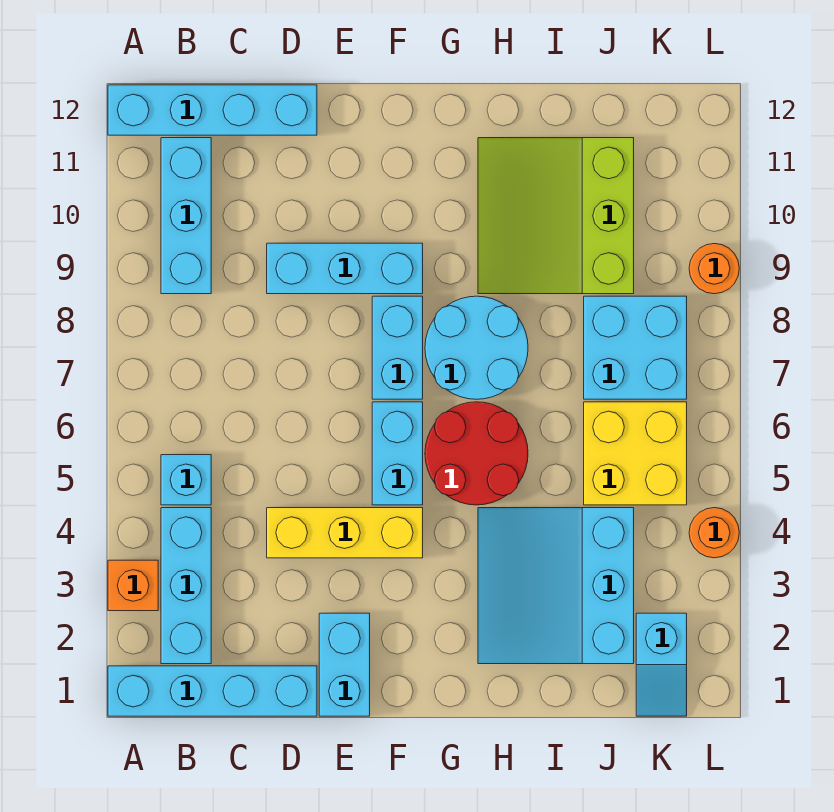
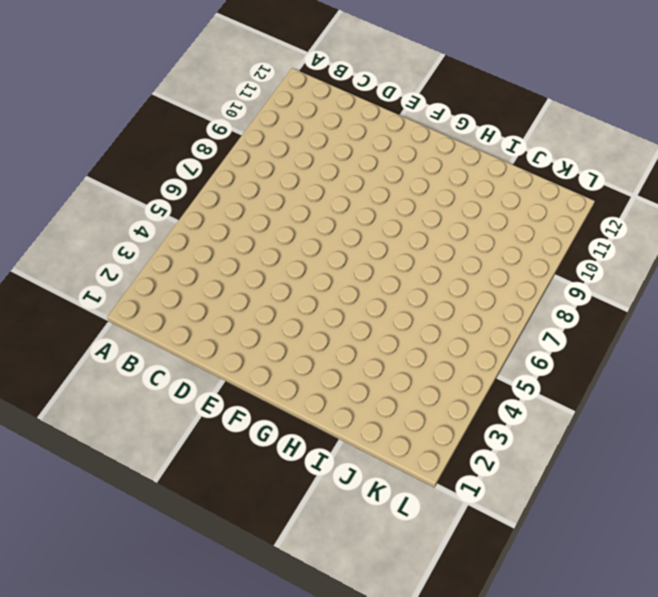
none -> cyan brick A1:D1 level 1
none -> orange brick A3 level 1
none -> cyan brick A12:D12 level 1

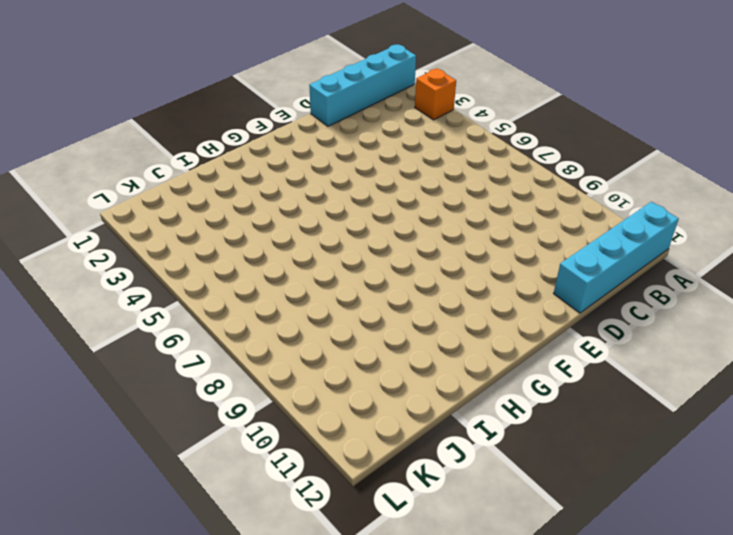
none -> cyan brick B2:B4 level 1
none -> cyan brick B5 level 1
none -> cyan brick B9:B11 level 1

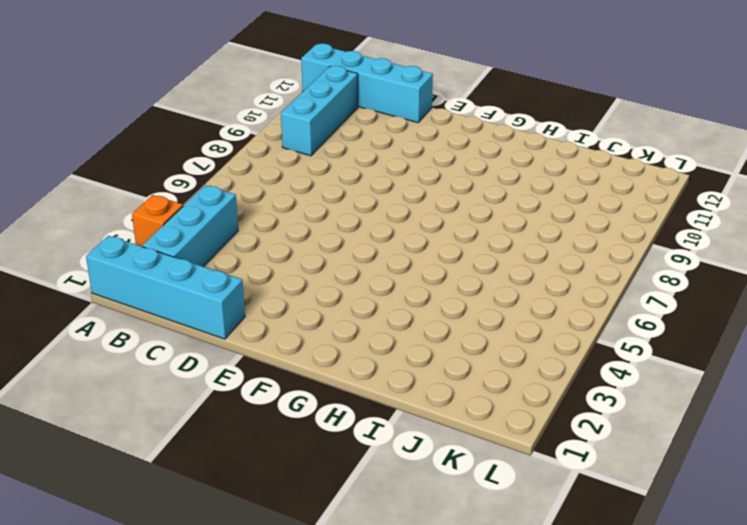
none -> cyan brick B5 level 1
none -> yellow brick D4:F4 level 1
none -> cyan brick D9:F9 level 1

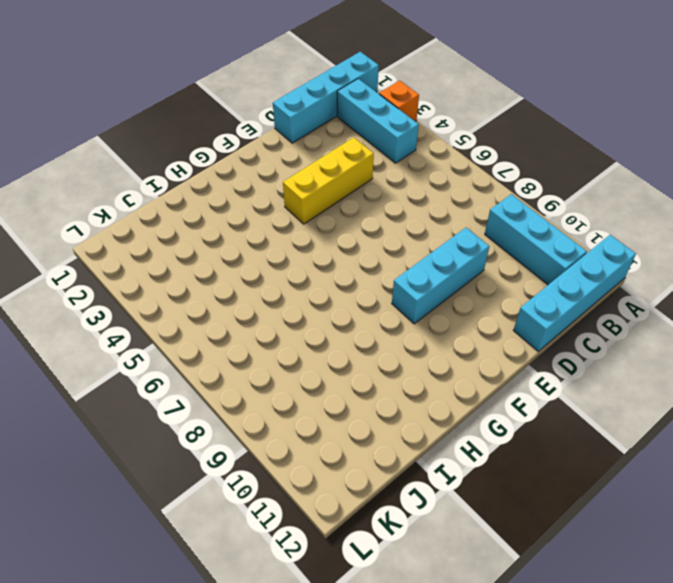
none -> cyan brick B5 level 1
none -> cyan brick E1:E2 level 1
none -> cyan brick F5:F6 level 1

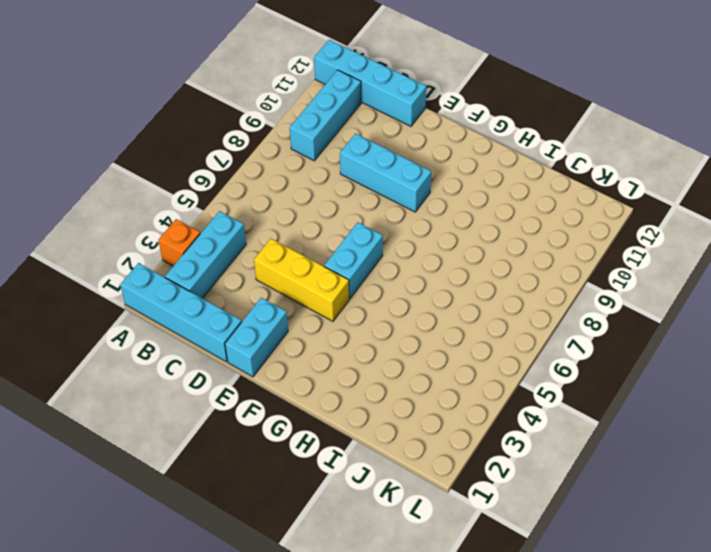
none -> cyan brick B5 level 1
none -> cyan brick F7:F8 level 1
none -> red round brick G5:H6 level 1

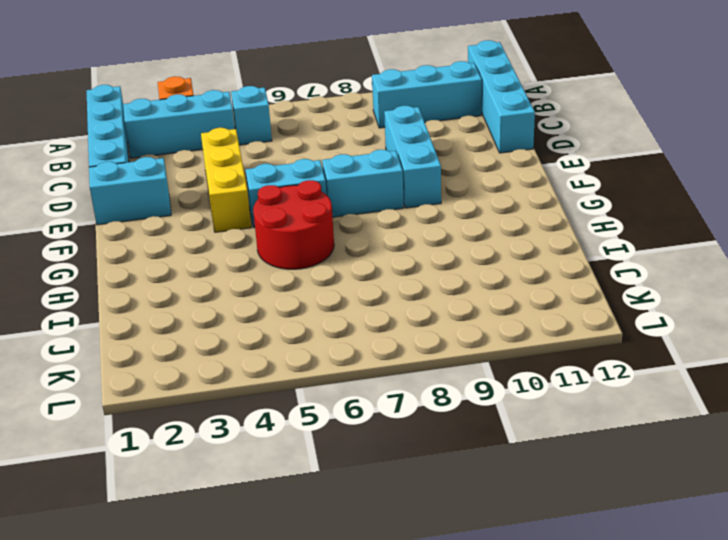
none -> cyan round brick G7:H8 level 1
none -> cyan slope H2:J4 level 1 top J
none -> lime slope H9:J11 level 1 top J

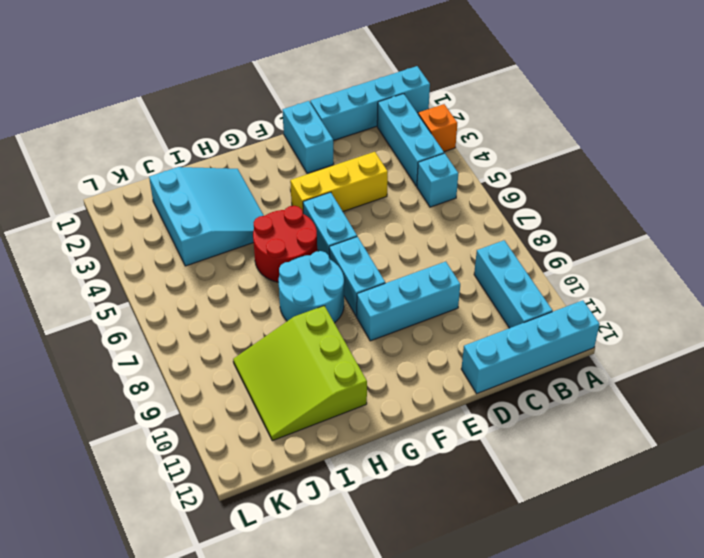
lime slope H9:J11 level 1 top H -> lime slope H9:J11 level 1 top J
none -> yellow brick J5:K6 level 1
none -> cyan brick J7:K8 level 1
none -> cyan slope K1:K2 level 1 top 2

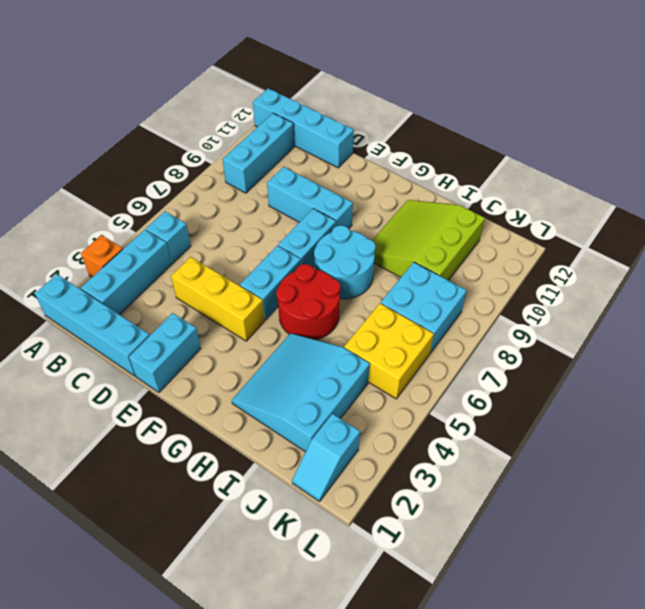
none -> orange round brick L4 level 1
none -> orange round brick L9 level 1

